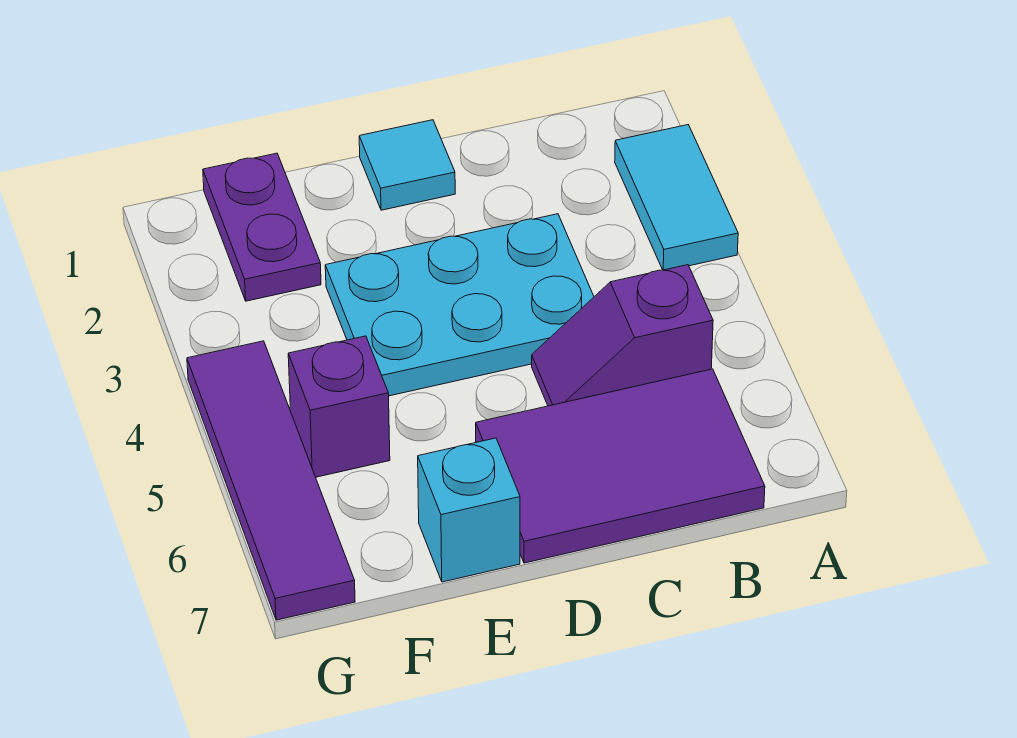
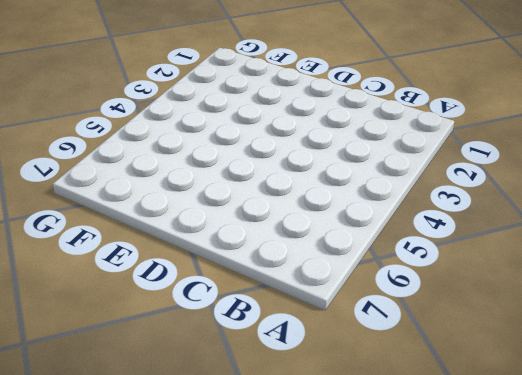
none -> cyan tile A2:A3 level 1
none -> purple slope B5:C5 level 1 top B

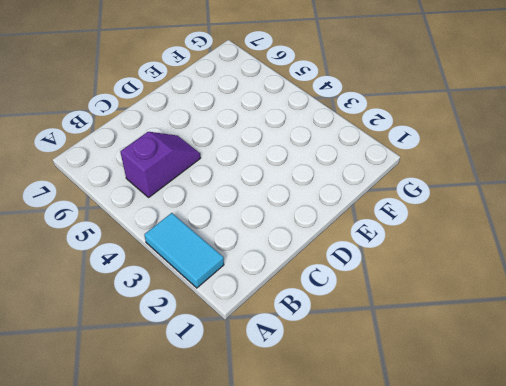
none -> purple tile B6:D7 level 1
none -> cyan plate C3:E4 level 1

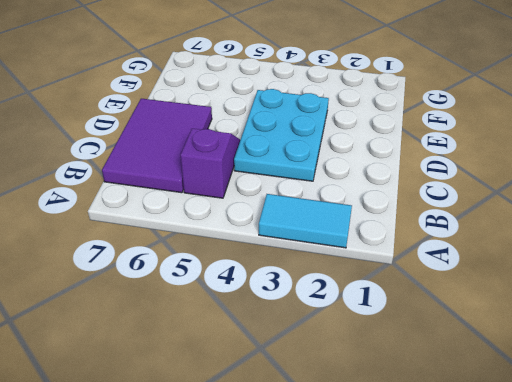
none -> cyan tile D1 level 1
none -> cyan brick E7 level 1

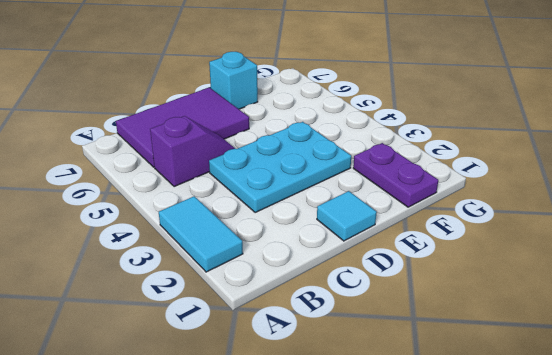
none -> purple brick F5 level 1
none -> purple tile G4:G7 level 1

